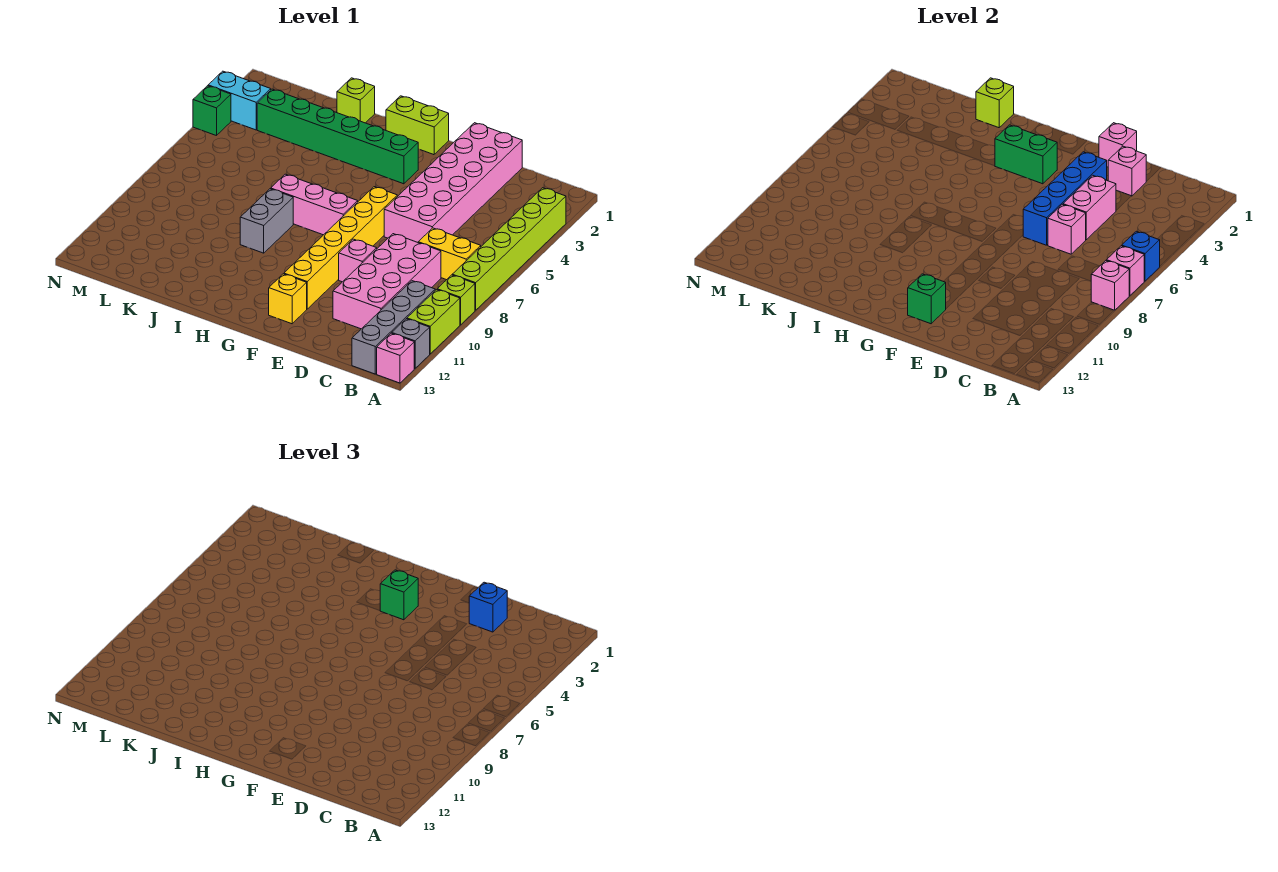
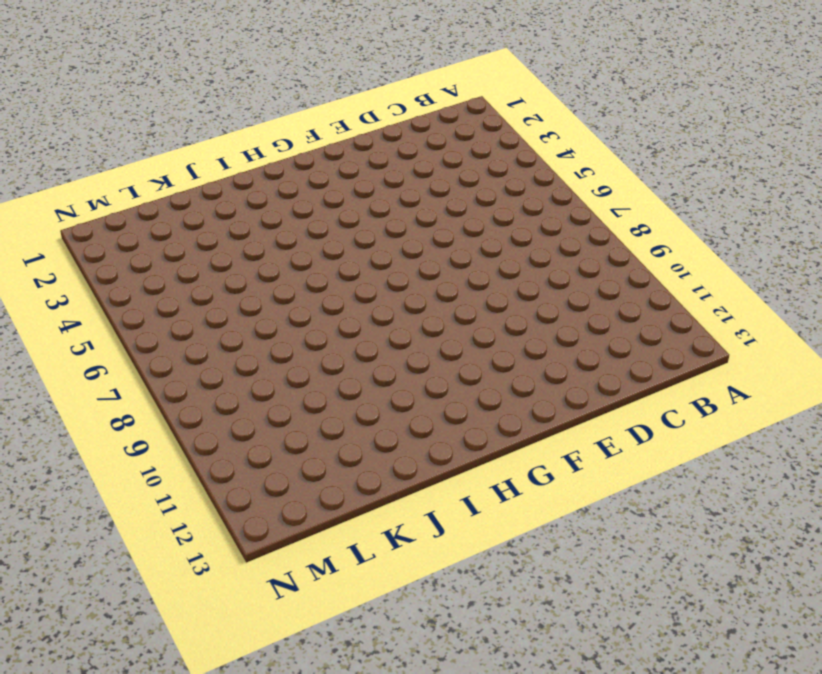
none -> lime brick A3:A8 level 1
none -> lime brick A9 level 1
none -> lime brick A10:A11 level 1
none -> grey brick A12 level 1

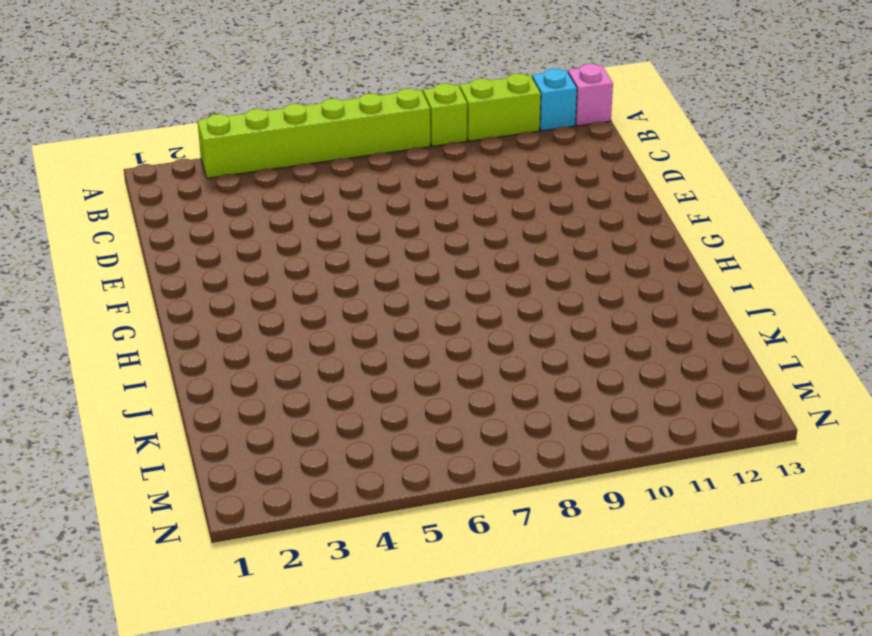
cyan brick A12 level 1 -> grey brick A12 level 1
none -> yellow brick B7:C7 level 1
none -> grey brick B10:B13 level 1
none -> pink brick C8:D11 level 1
none -> pink brick D1:E6 level 1

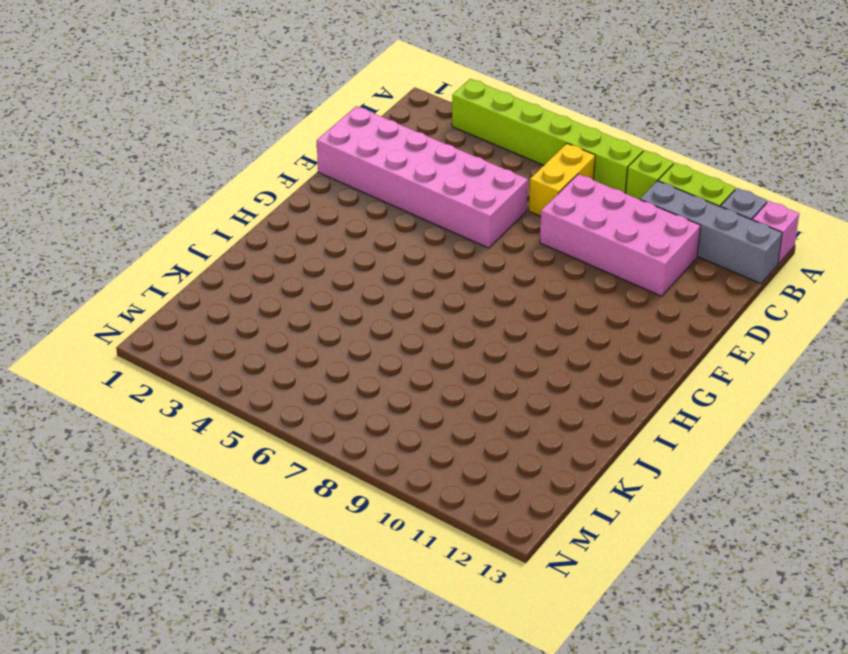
none -> pink brick E9 level 1
none -> yellow brick F6:F11 level 1
none -> yellow brick F12 level 1
none -> lime brick G1:H1 level 1

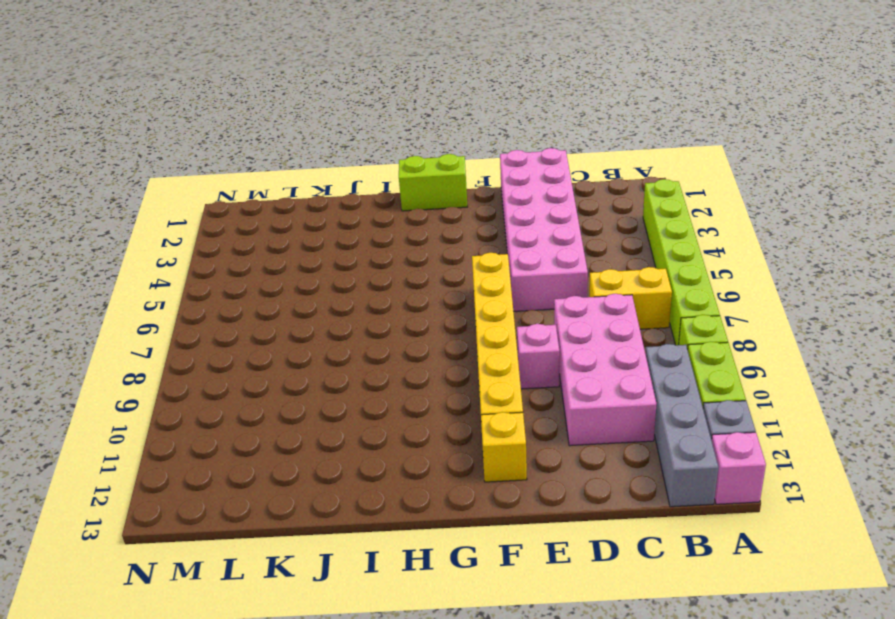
none -> green brick G3:L3 level 1
none -> pink brick G7:I7 level 1
none -> grey brick I8:I9 level 1
none -> lime brick J1 level 1

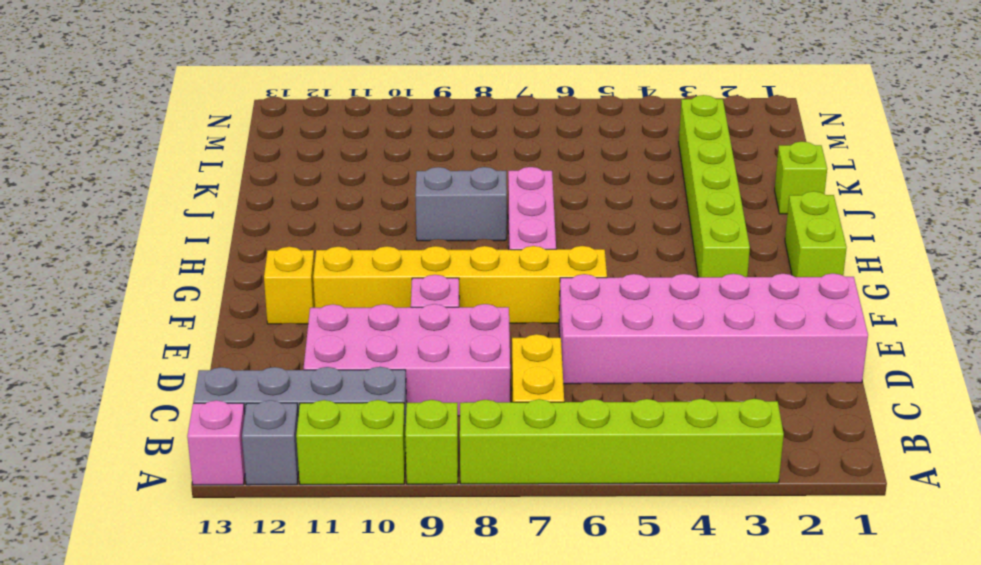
lime brick G3:L3 level 1 -> green brick G3:L3 level 1
none -> cyan brick M3:N3 level 1
none -> green brick N4 level 1
none -> blue brick A6 level 2
none -> pink brick A7 level 2

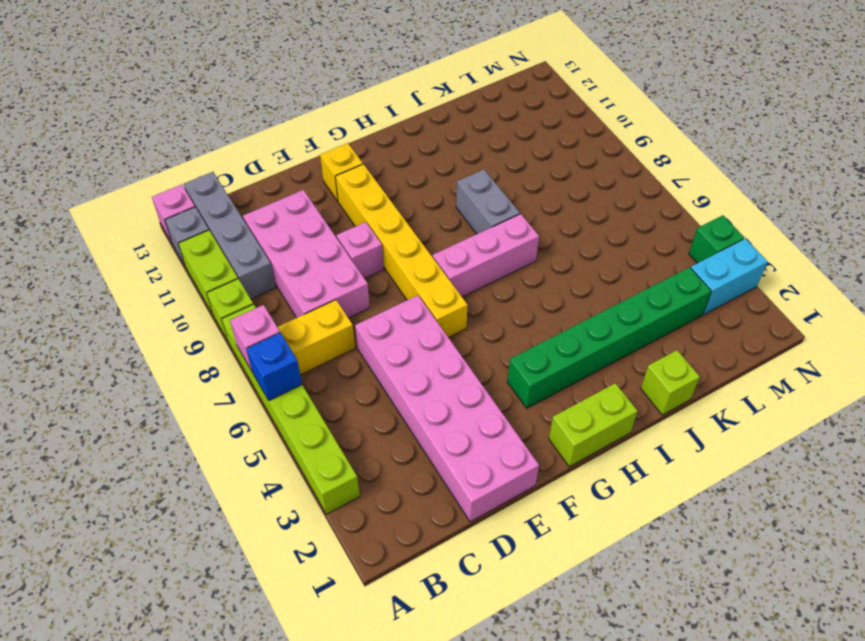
none -> pink brick A8 level 2
none -> pink brick D2 level 2
none -> pink brick D4:D5 level 2
none -> pink brick D6 level 2

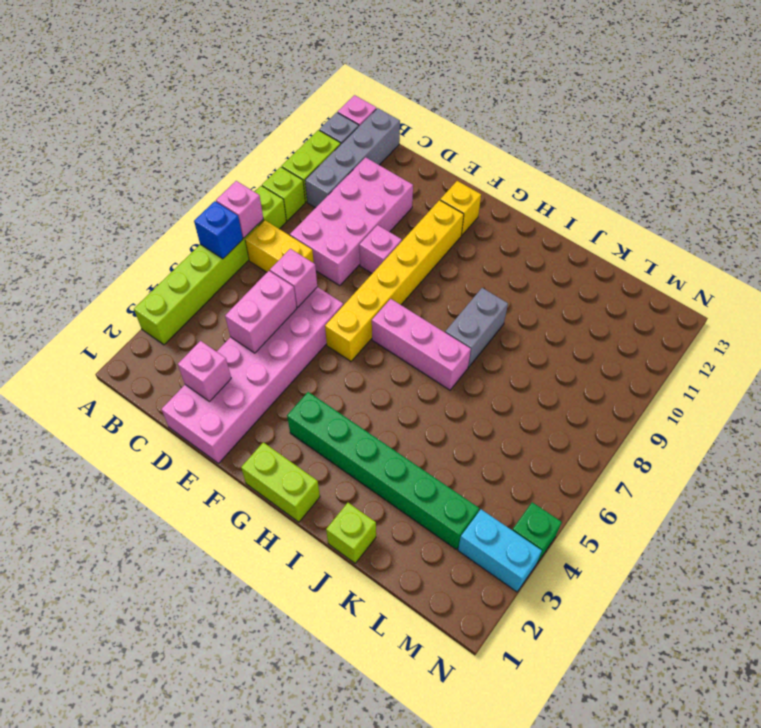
none -> pink brick A8 level 2
none -> pink brick E1 level 2
none -> blue brick E3:E6 level 2
none -> green brick F12 level 2

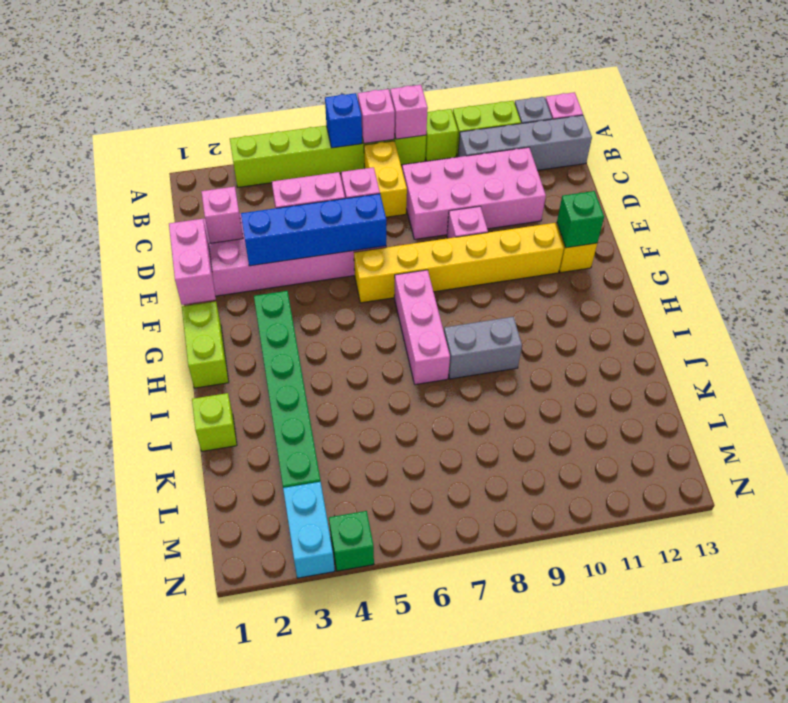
pink brick E1:F1 level 2 -> pink brick E1 level 2
none -> green brick G3:H3 level 2
none -> lime brick J1 level 2
none -> blue brick D2 level 3
none -> green brick G3 level 3

